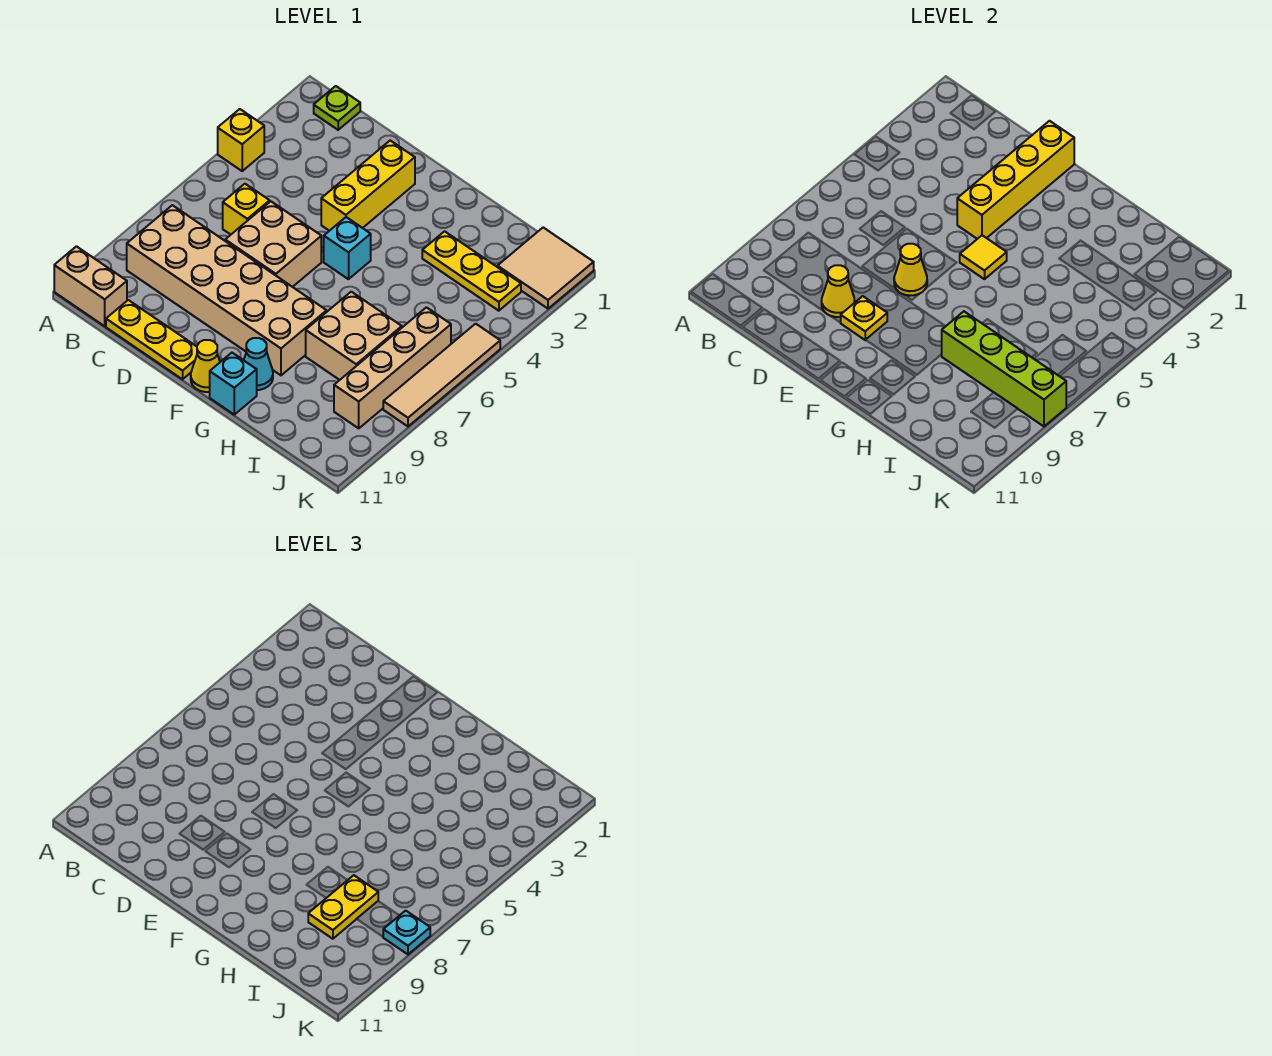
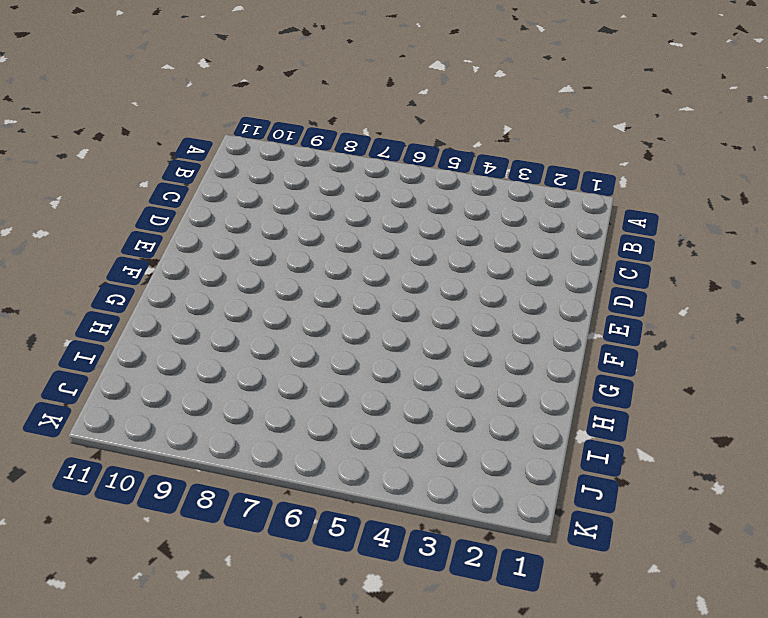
none -> yellow brick A4 level 1
none -> tan brick A11:B11 level 1
none -> lime plate B1 level 1

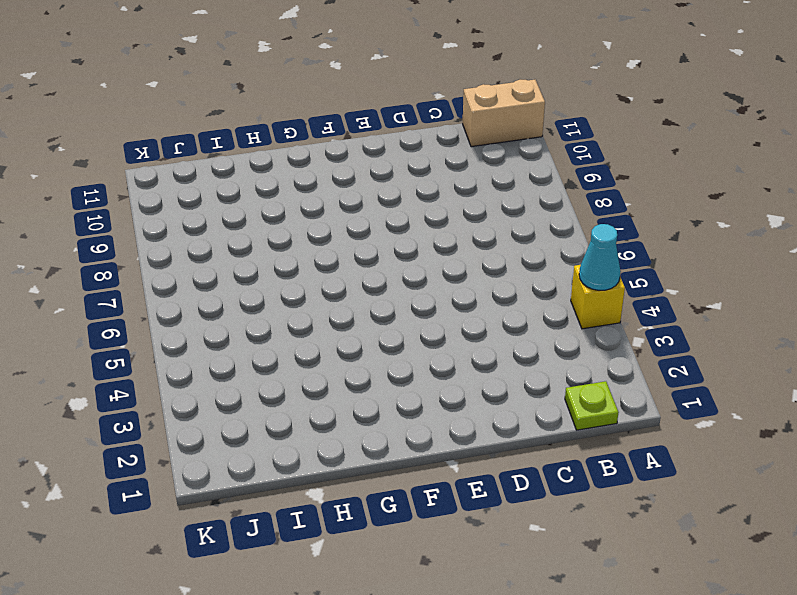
cyan cone A4 level 2 -> cyan cone G10 level 1
none -> tan brick B8:G9 level 1
none -> yellow brick C6 level 1
none -> yellow plate C11:E11 level 1

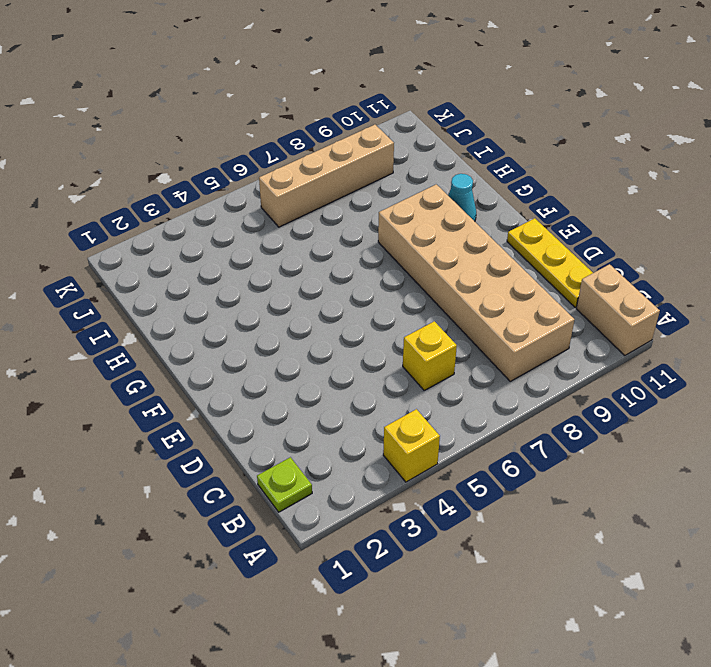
none -> tan brick D6:E7 level 1
none -> yellow brick E2:E4 level 1
none -> cyan brick F5 level 1

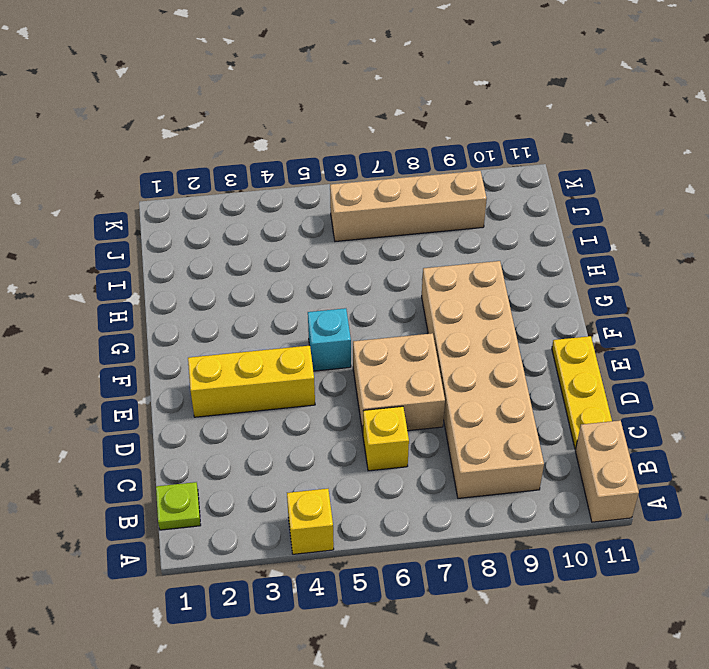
none -> yellow cone F11 level 1
none -> cyan cone G10 level 1
none -> cyan brick G11 level 1

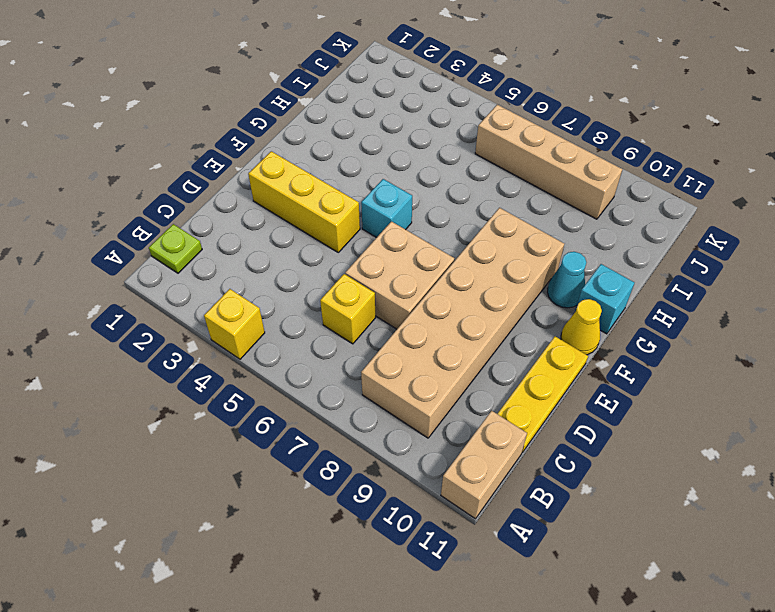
none -> yellow plate H3:J3 level 1
none -> tan brick H7:I8 level 1
none -> tan tile J1:K2 level 1

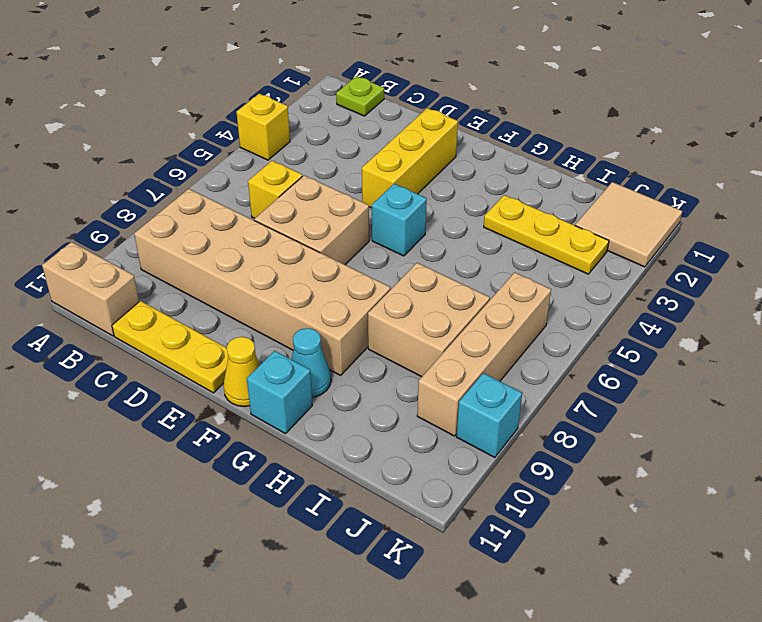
cyan brick K9 level 1 -> none
none -> tan tile K5:K8 level 1
none -> yellow cone D9 level 2
none -> yellow brick E1:E4 level 2

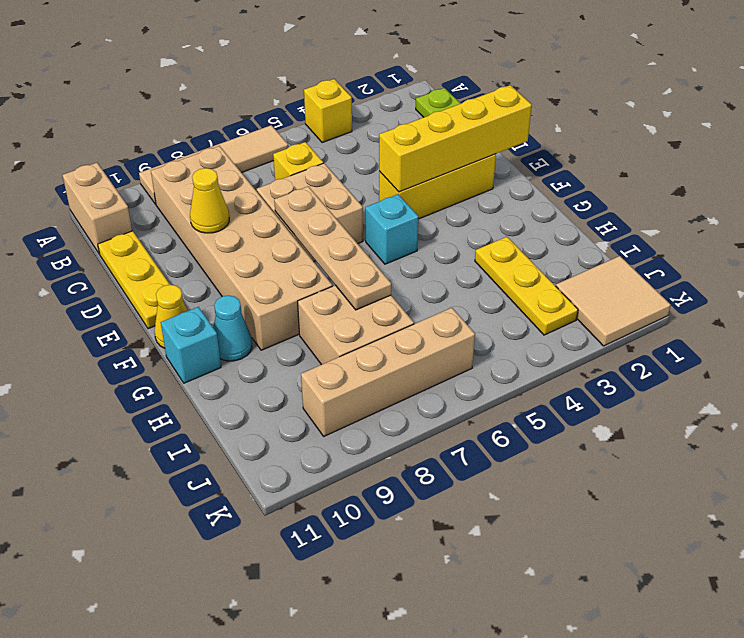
tan tile A6:A9 level 1 -> tan tile K5:K8 level 1
tan plate E7:H7 level 2 -> yellow cone E7 level 2
none -> yellow plate E9 level 2
none -> yellow tile F5 level 2
none -> lime brick H8:K8 level 2

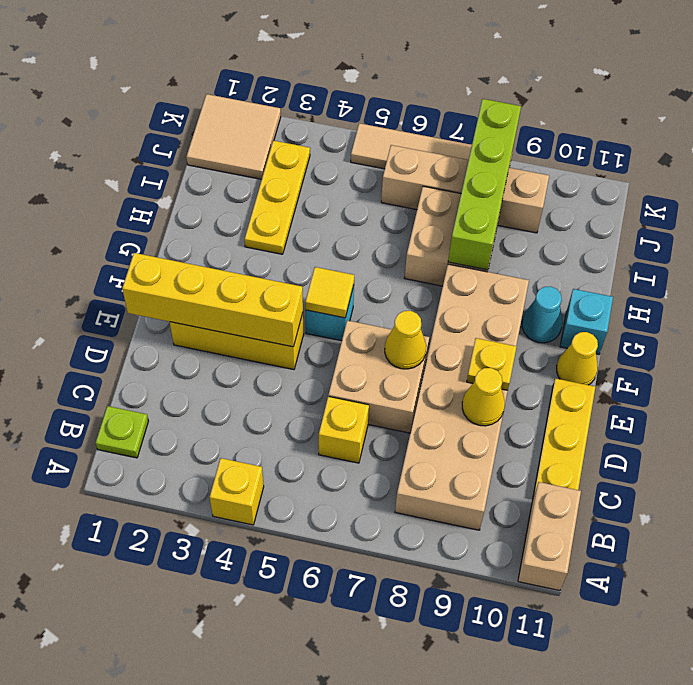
none -> yellow plate I8:I9 level 3
none -> cyan plate K8 level 3

